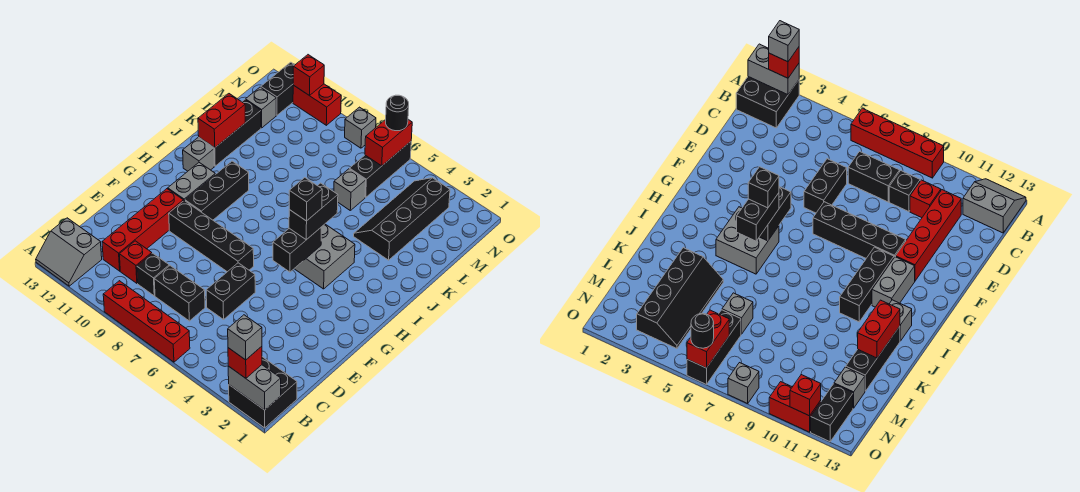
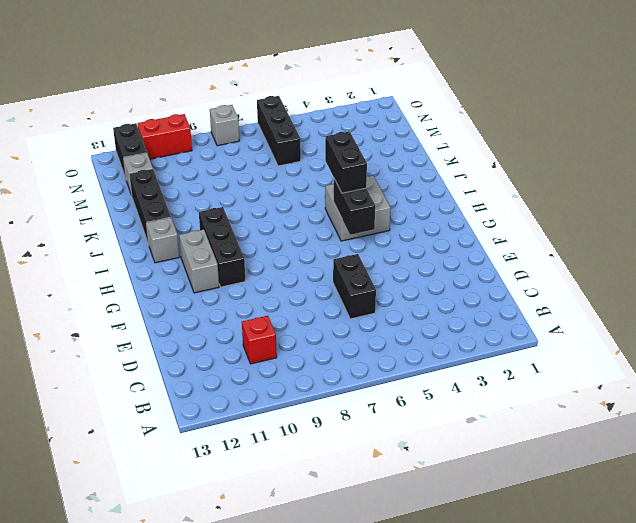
none -> black brick A1:B2 level 1
none -> red brick A6:A9 level 1
none -> grey slope A12:B13 level 1 top B
none -> black brick C7:C8 level 1

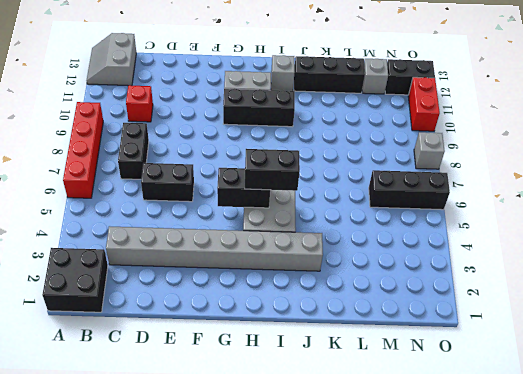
grey brick C3:J3 level 1 -> none
none -> black brick C9 level 1
none -> red brick C11:F11 level 1
none -> black brick F7:F10 level 1
none -> black slope K3:N4 level 1 top 3

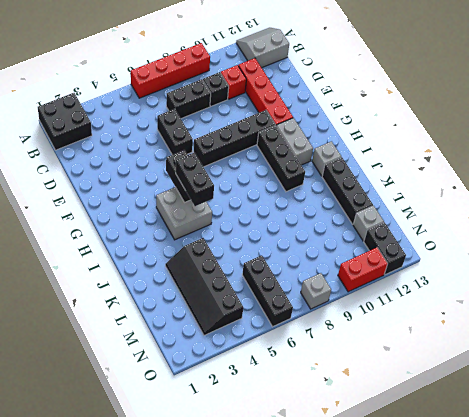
black slope K3:N4 level 1 top 4 -> black slope K3:N4 level 1 top 3
none -> grey brick L6 level 1
none -> grey brick A1:A2 level 2
none -> red brick J12:K12 level 2
none -> red brick N6:O6 level 2

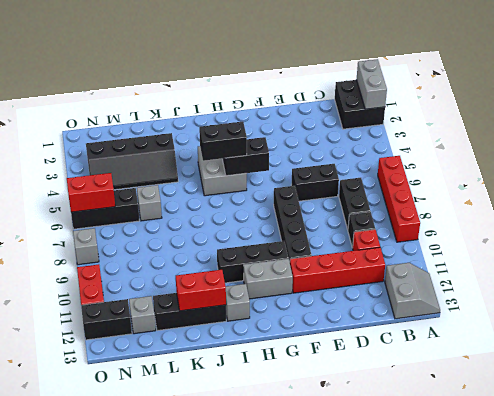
none -> red brick O11 level 2
none -> red brick A2 level 3
none -> black round brick O6 level 3
none -> grey brick A2 level 4

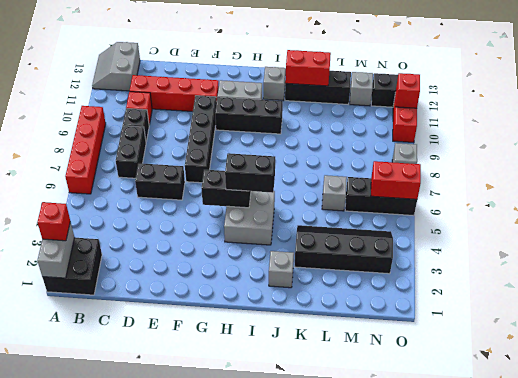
grey brick J2 level 1 -> grey brick A2 level 4
none -> black round brick O6 level 3
none -> black brick H5 level 4

